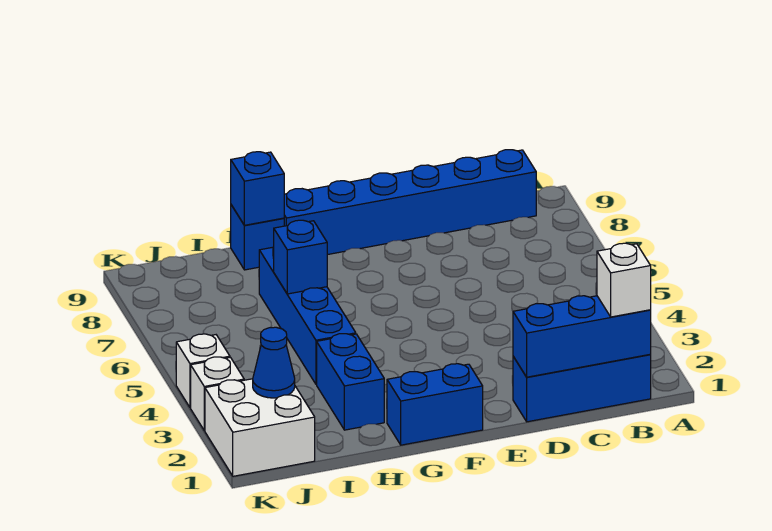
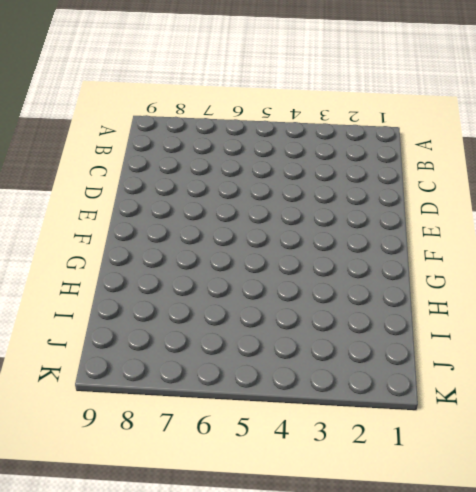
none -> blue brick B1:D1 level 1
none -> blue brick B9:G9 level 1
none -> blue brick F1:G1 level 1

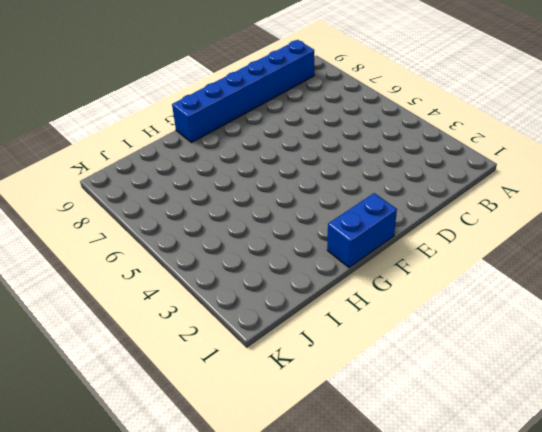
none -> blue brick B1:D1 level 1
none -> blue brick H2:H3 level 1
none -> blue brick H4:H7 level 1

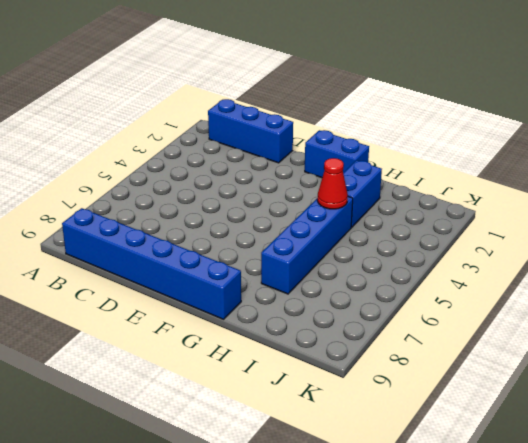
red cone H4 level 2 -> none
none -> blue brick H9 level 1
none -> white brick J1:K2 level 1
none -> white brick K3 level 1

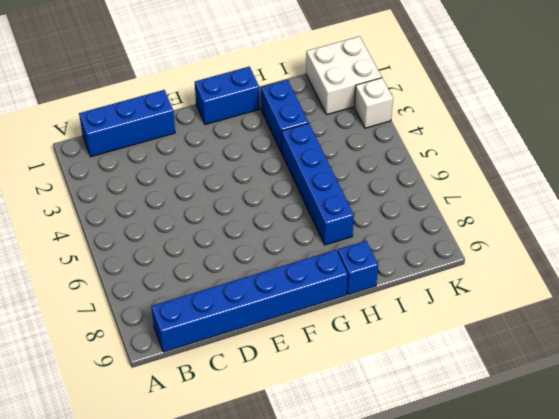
none -> white brick K4 level 1
none -> blue brick B1:D1 level 2
none -> blue brick H6 level 2

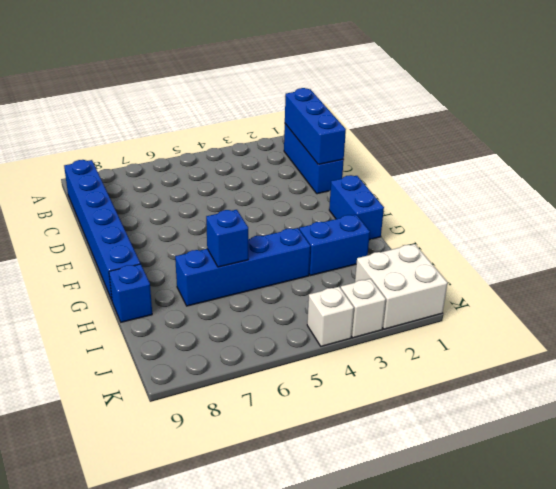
none -> blue brick H9 level 2
none -> blue cone J2 level 2
none -> white brick B1 level 3

